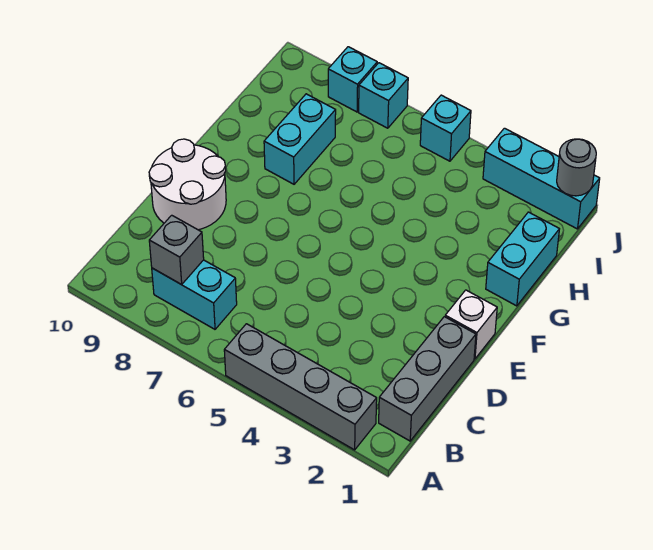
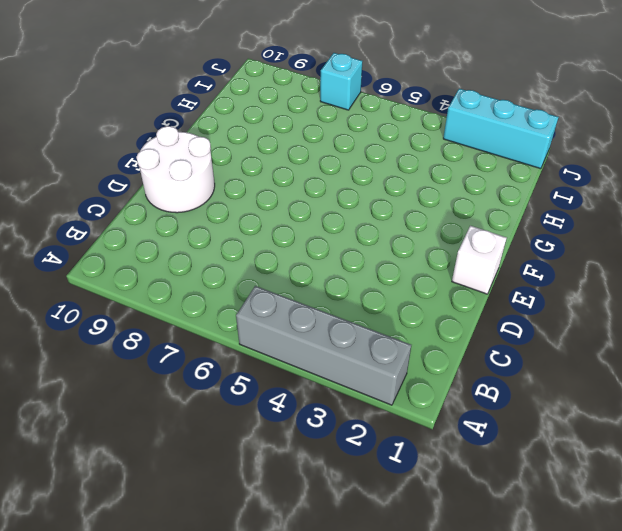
none -> grey brick B1:D1 level 1
none -> cyan brick B7:B8 level 1
none -> cyan brick G1:H1 level 1

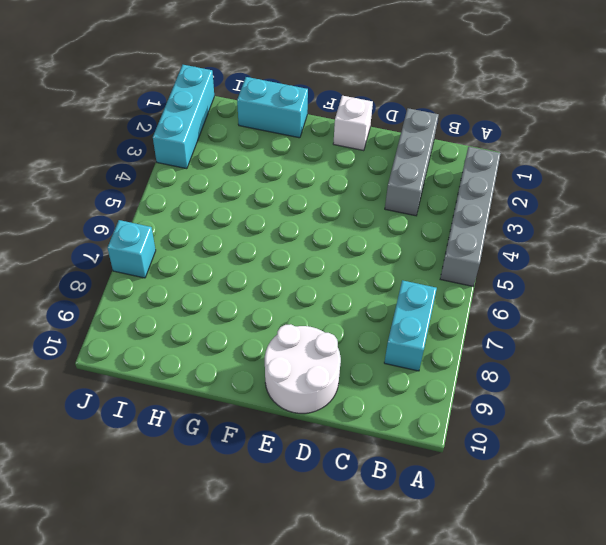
grey brick C1:C3 level 1 -> grey brick B1:D1 level 1
none -> cyan brick G8:H8 level 1
none -> cyan brick J5 level 1
none -> cyan brick J8 level 1

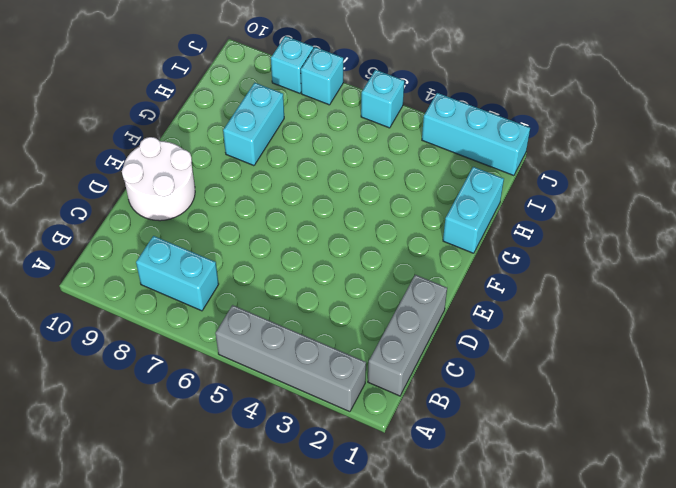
none -> white brick E1 level 1
none -> grey brick B8 level 2
none -> grey round brick J1 level 2

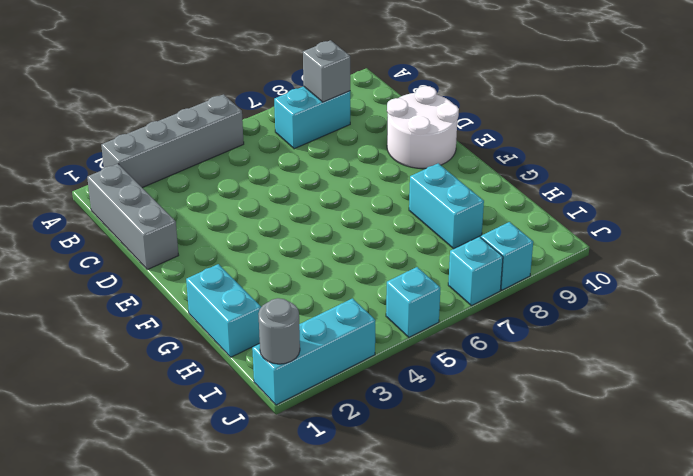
none -> white brick E1 level 1

